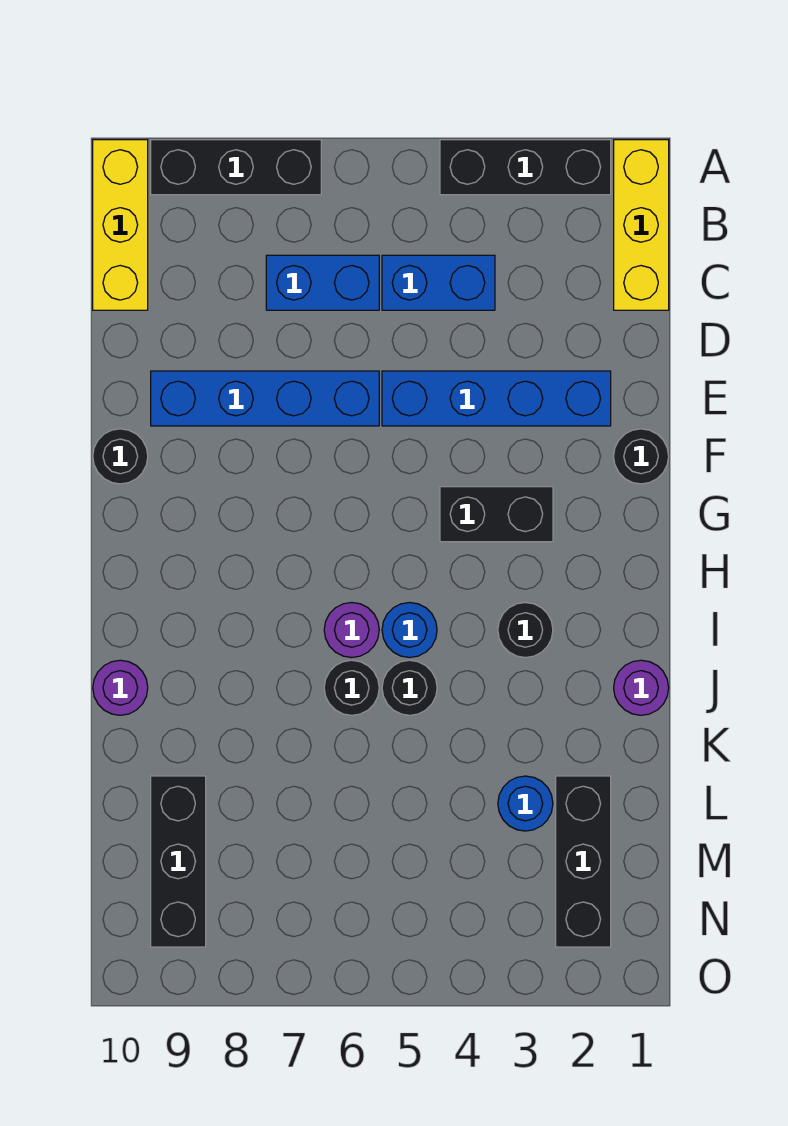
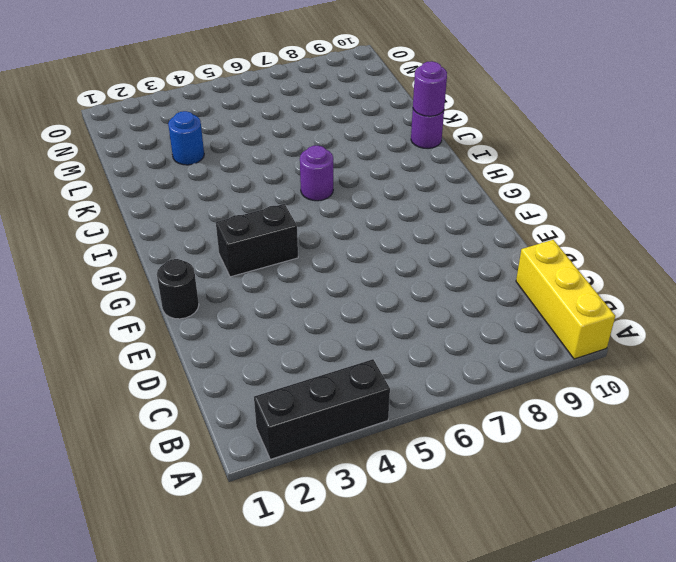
purple round brick J10 level 2 -> purple round brick J1 level 1
none -> yellow brick A1:C1 level 1
none -> black brick A7:A9 level 1
none -> blue brick C4:C5 level 1

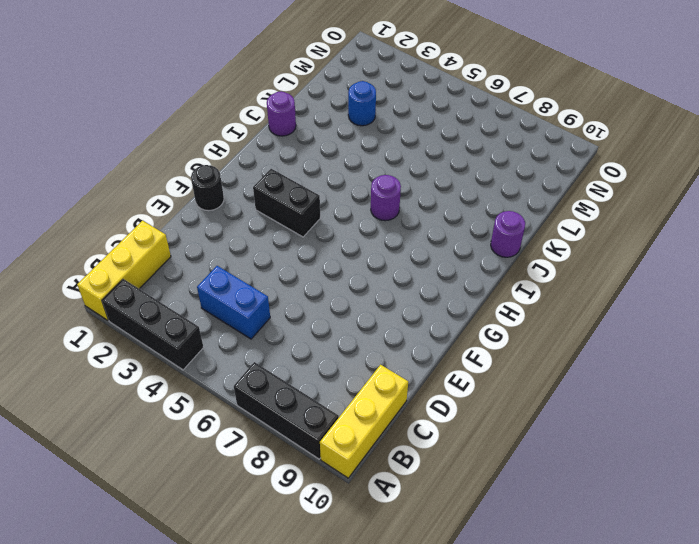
none -> blue brick C6:C7 level 1
none -> blue brick E2:E5 level 1
none -> blue brick E6:E9 level 1

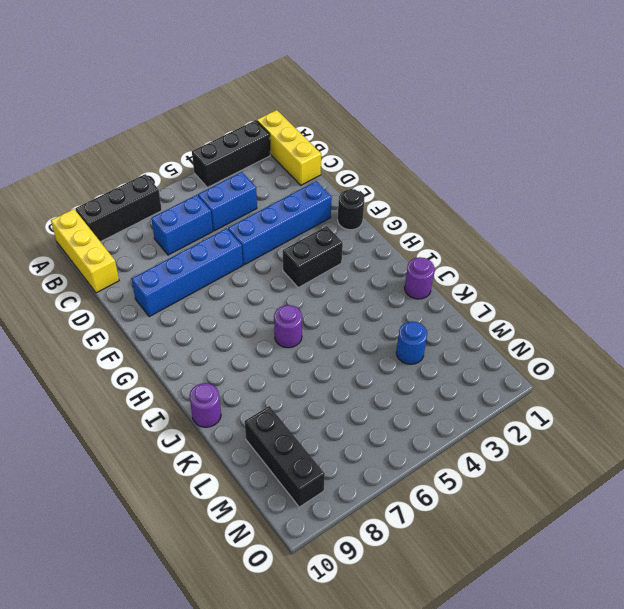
none -> black round brick F10 level 1
none -> black round brick I3 level 1
none -> blue round brick I5 level 1

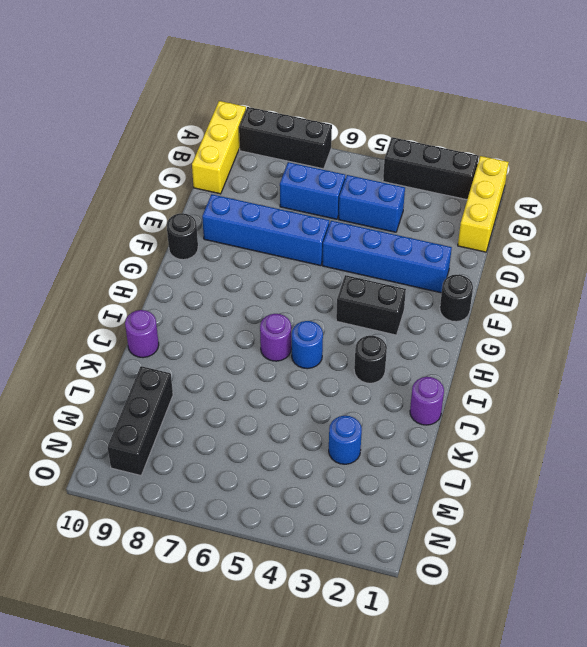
none -> black round brick J5 level 1
none -> black round brick J6 level 1
none -> black brick L2:N2 level 1

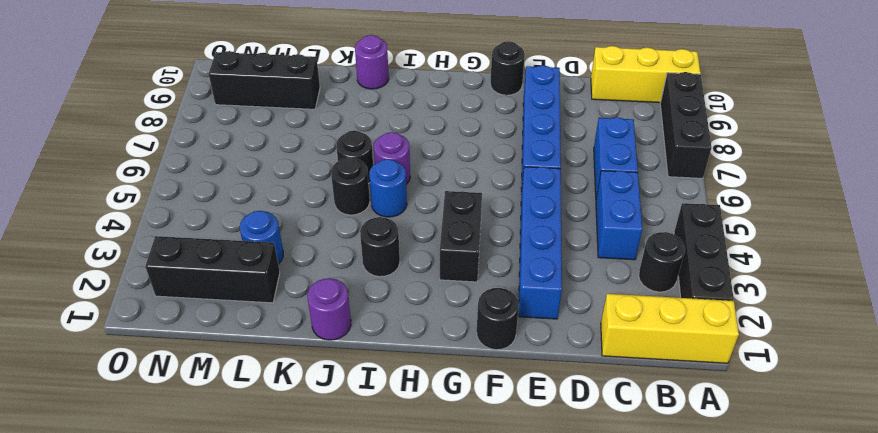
black round brick B3 level 1 -> none

